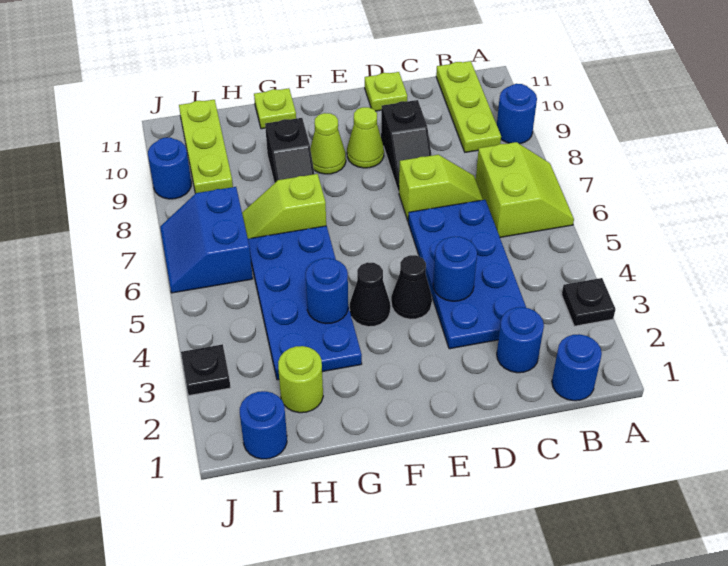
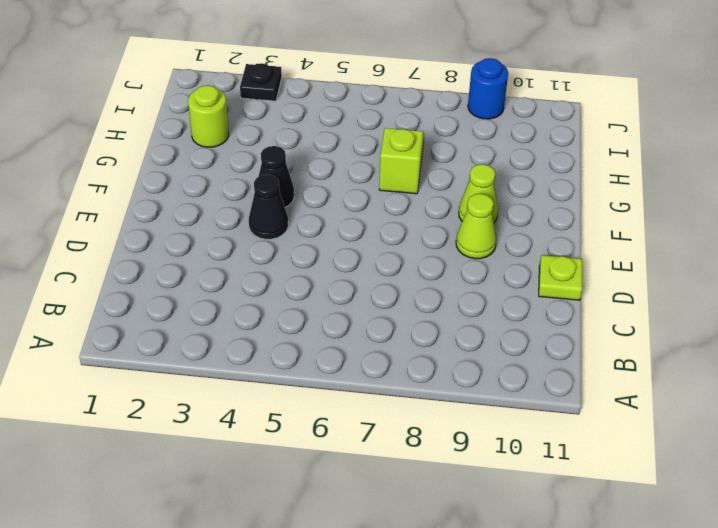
none -> black plate A3 level 1
none -> lime slope A6:B7 level 1 top B
none -> blue round brick A9 level 1

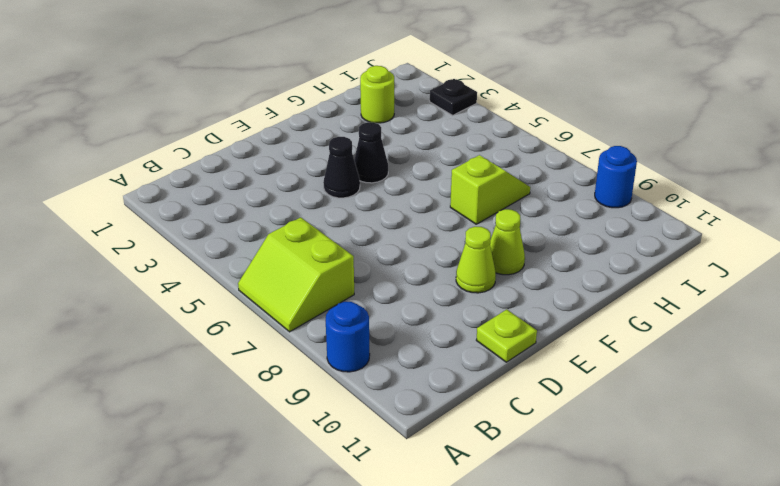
none -> black plate A3 level 1
none -> blue round brick B1 level 1
none -> lime plate B9:B11 level 1

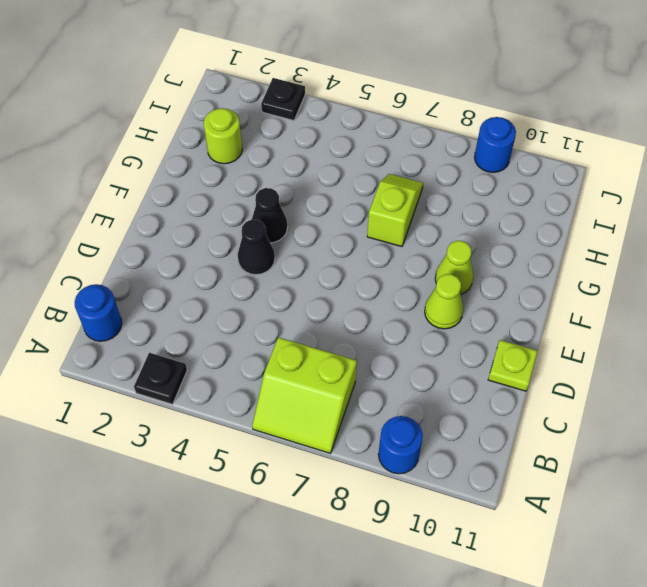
none -> lime plate B9:B11 level 1
none -> blue round brick C2 level 1
none -> blue plate C3:D6 level 1

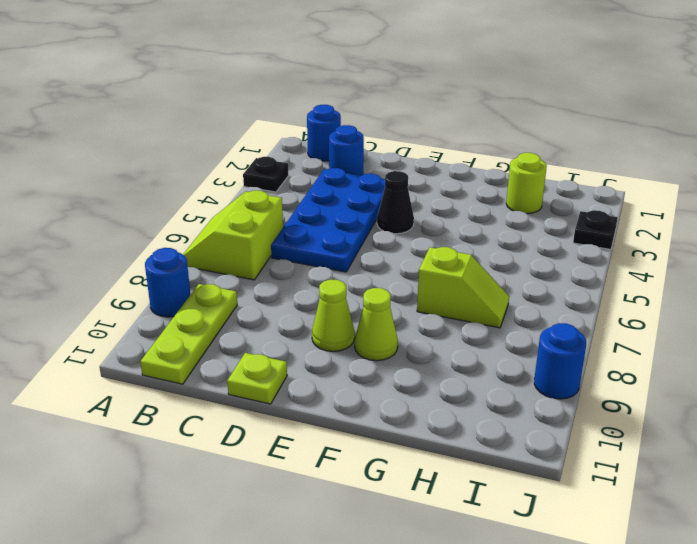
none -> lime slope C7:D7 level 1 top D
none -> black slope D8:D9 level 1 top 9
none -> black cone F4 level 1

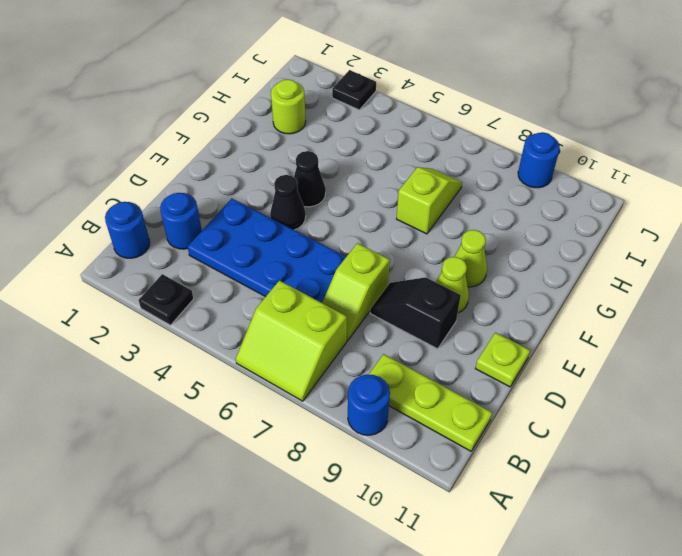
none -> blue plate G3:H6 level 1
none -> black slope G8:G9 level 1 top 9
none -> lime plate G11 level 1

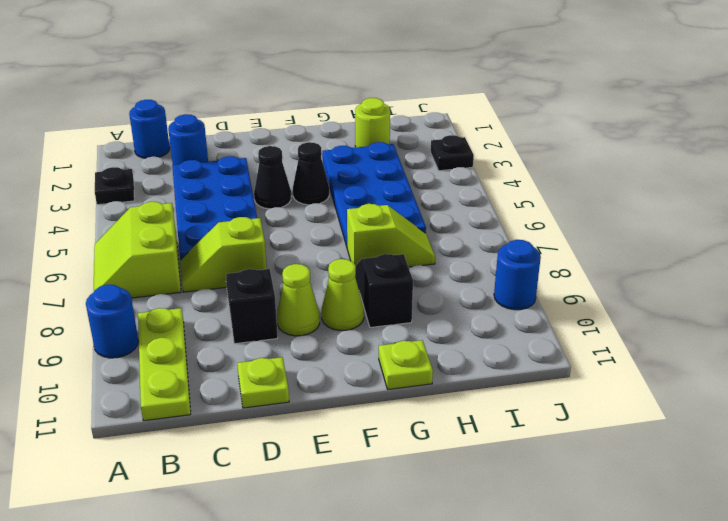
none -> blue round brick I1 level 1
none -> blue slope I6:J7 level 1 top I
none -> lime plate I9:I11 level 1

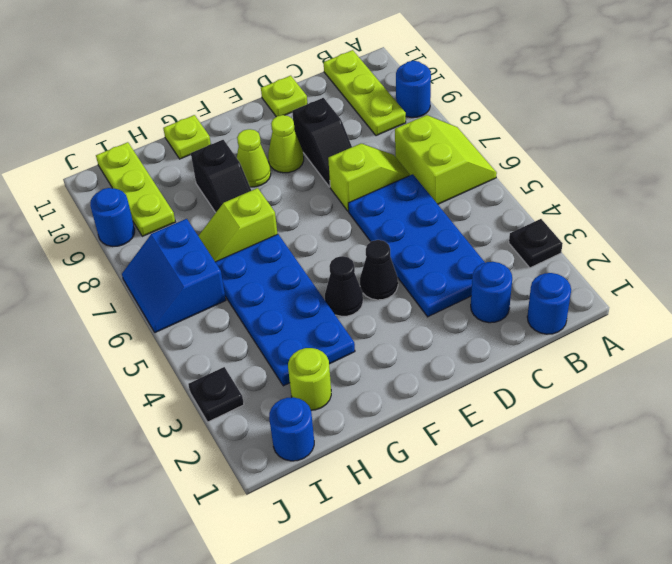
none -> blue round brick D4 level 2
none -> blue round brick G4 level 2

